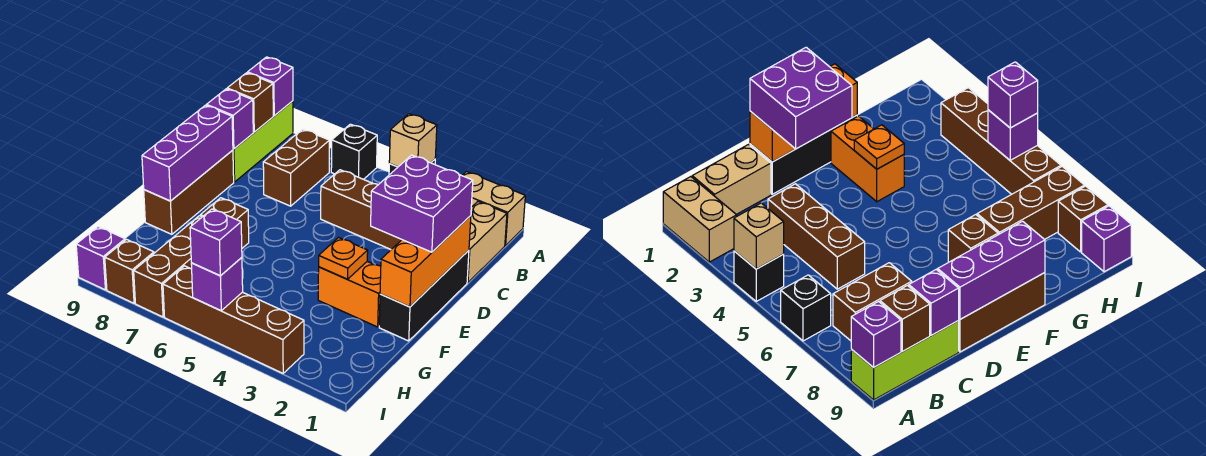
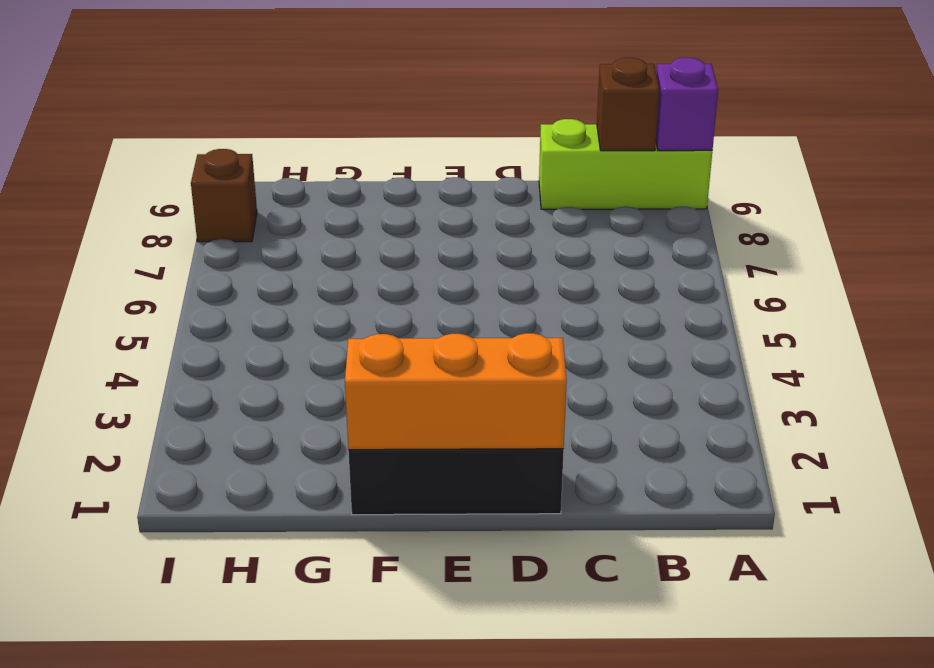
none -> tan brick A1:A2 level 1
none -> black brick A4 level 1
none -> black brick A6 level 1

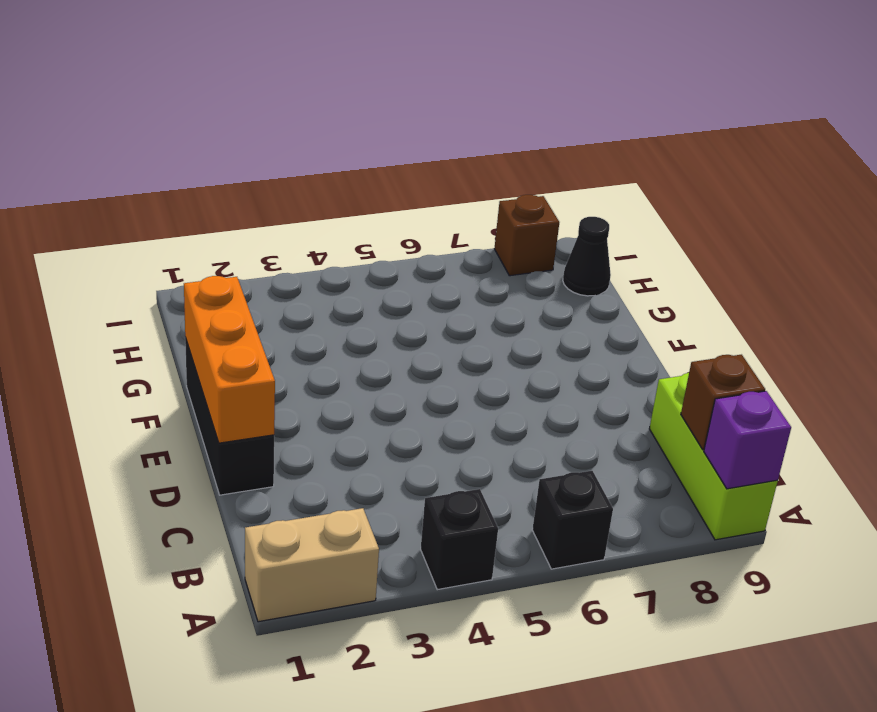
black cone H9 level 1 -> none
none -> tan brick B1:C1 level 1
none -> brown brick B7:C7 level 1
none -> brown brick C3:C5 level 1

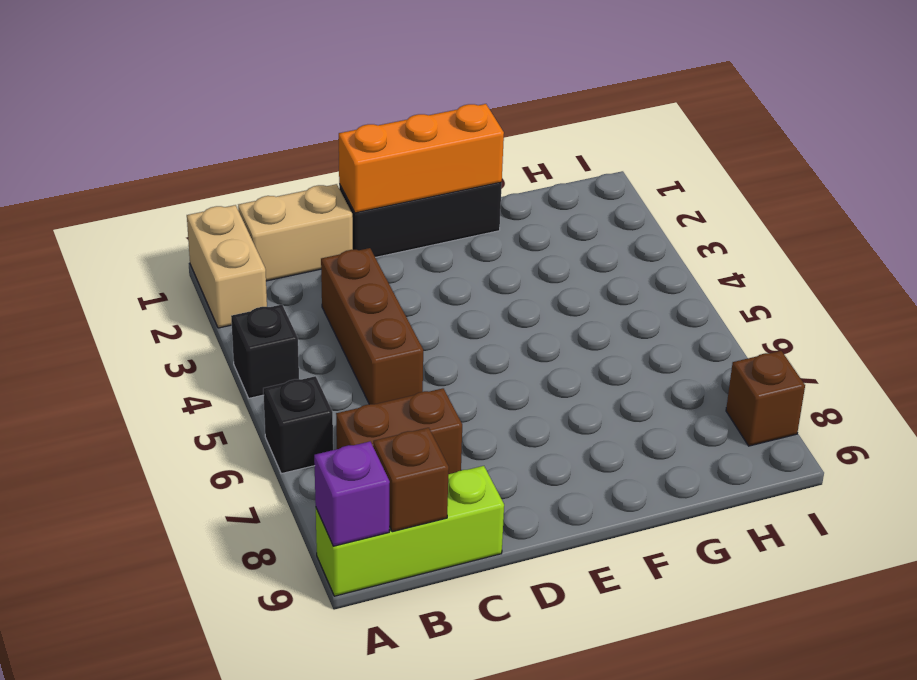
none -> brown brick D9:F9 level 1
none -> orange brick F2:F3 level 1
none -> brown brick F7 level 1

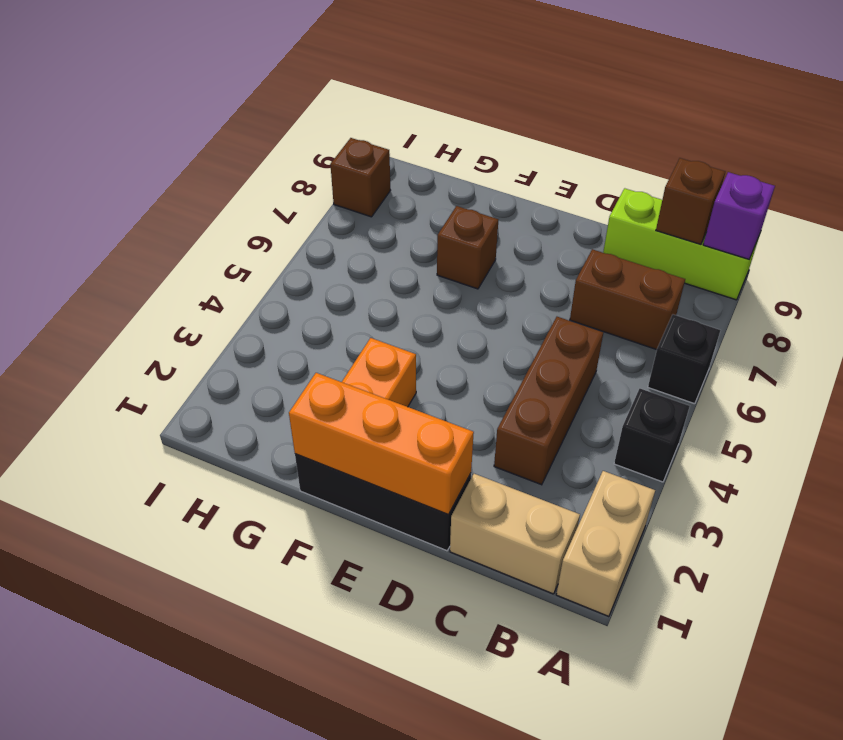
none -> brown brick D9:F9 level 1
none -> brown brick G7:I7 level 1
none -> brown brick I3:I6 level 1

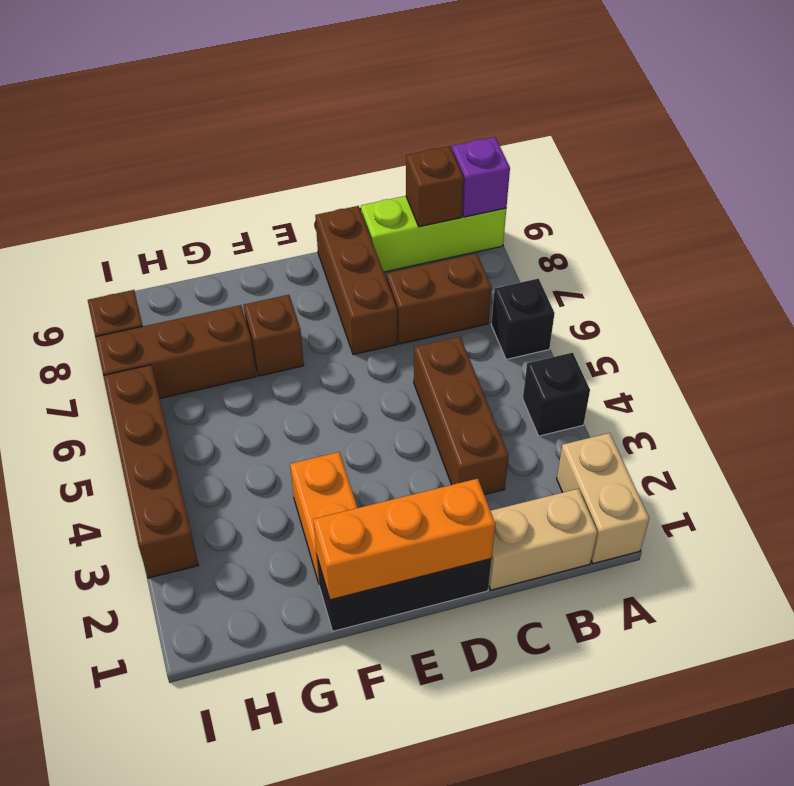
brown brick D7:D9 level 1 -> brown brick D9:F9 level 1
none -> purple brick I9 level 1
none -> tan brick A4 level 2
none -> purple brick C9 level 2

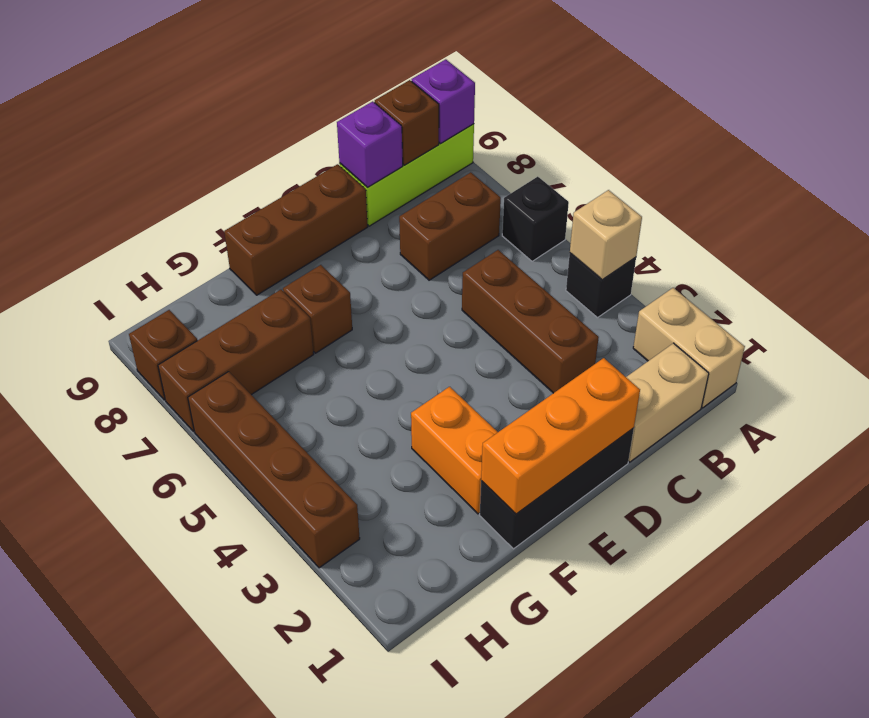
none -> purple brick I9 level 1
none -> purple brick D9:F9 level 2
none -> orange plate F3 level 2

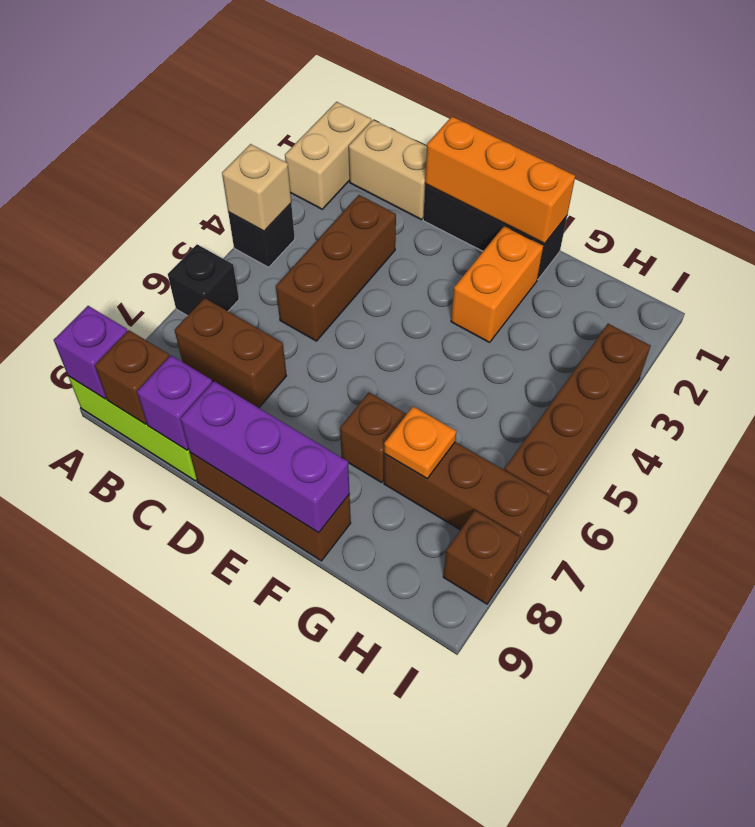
orange plate G7 level 2 -> orange plate F3 level 2
none -> purple brick I9 level 1
none -> purple brick I5 level 2
none -> purple brick D1:E2 level 3

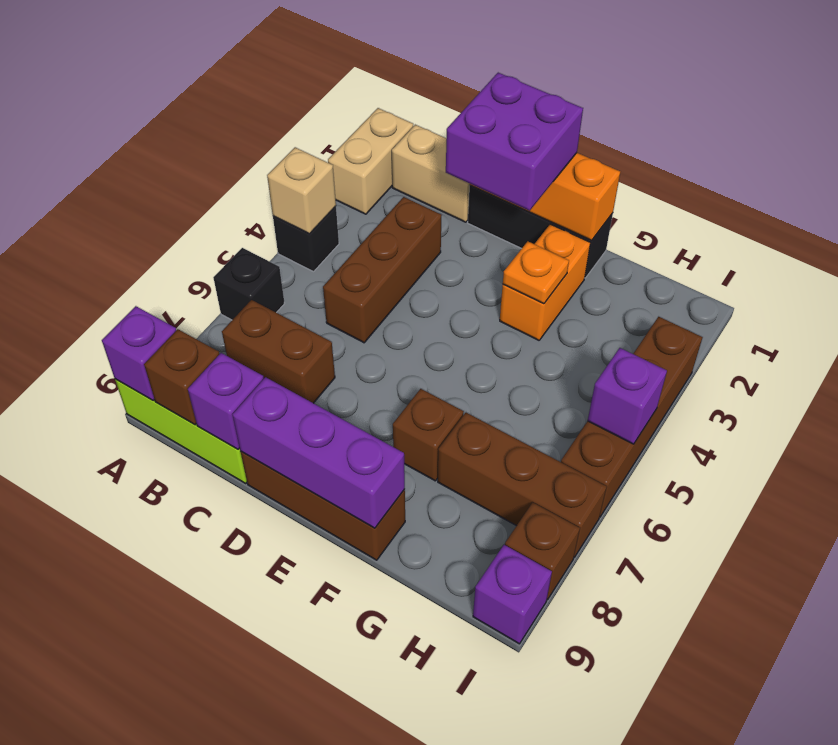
none -> purple brick I5 level 3

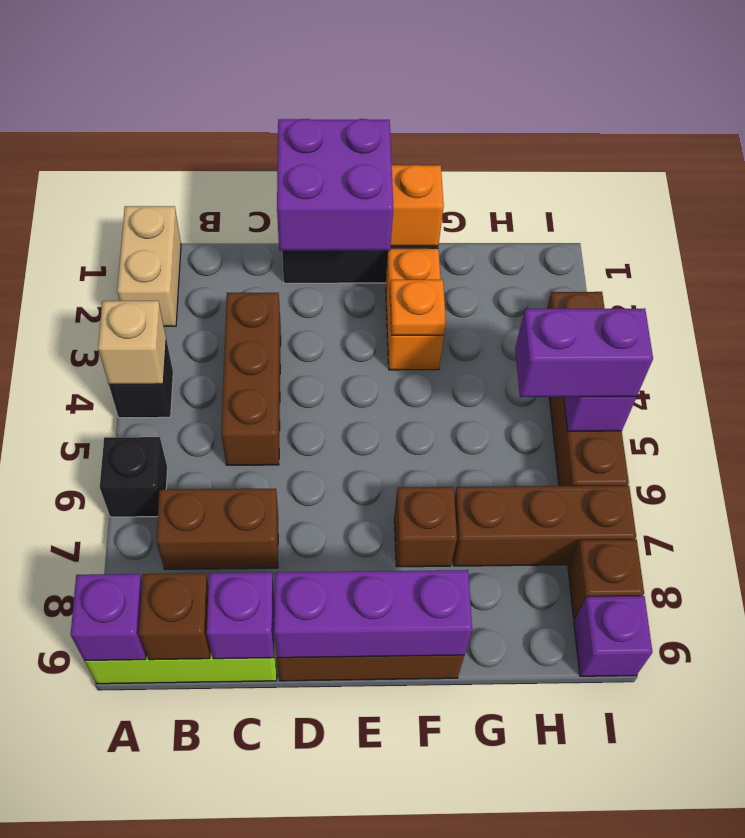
purple brick H5:I5 level 3 -> purple brick I5 level 3
none -> tan brick B1:C1 level 1

